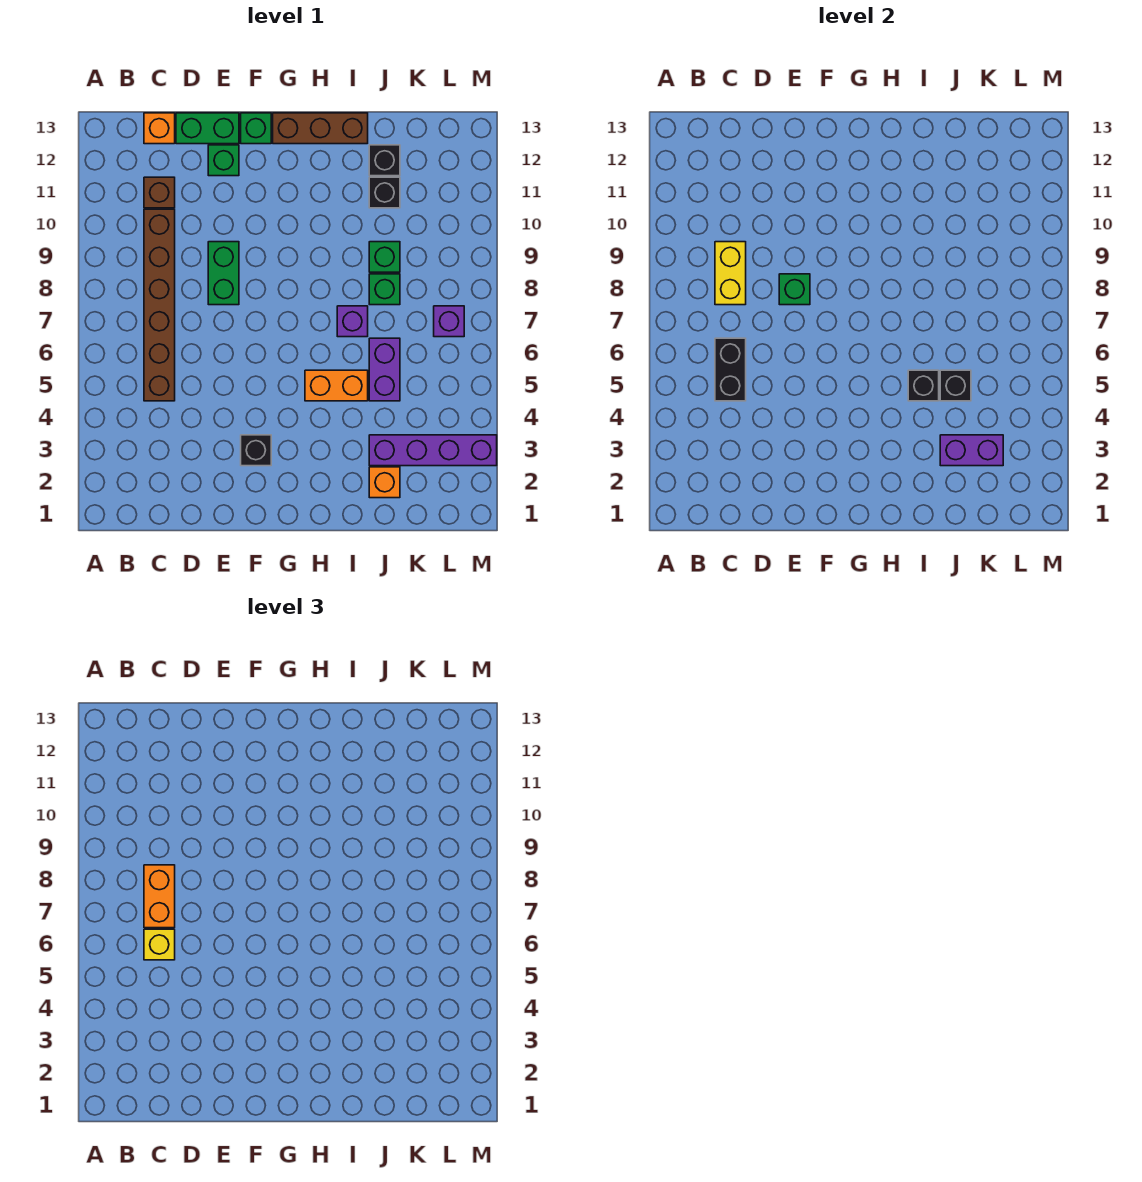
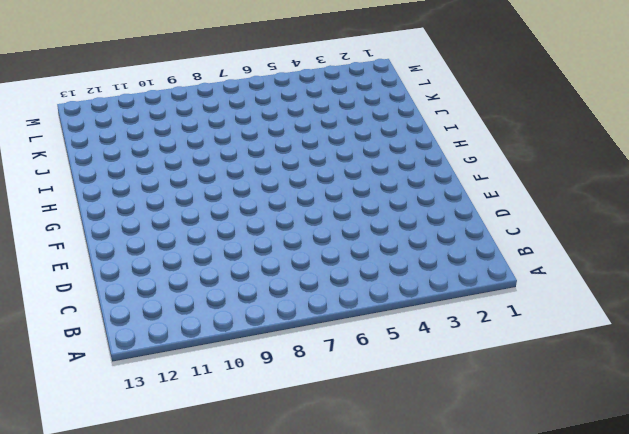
none -> brown brick C5:C10 level 1
none -> brown brick C11 level 1
none -> orange brick C13 level 1

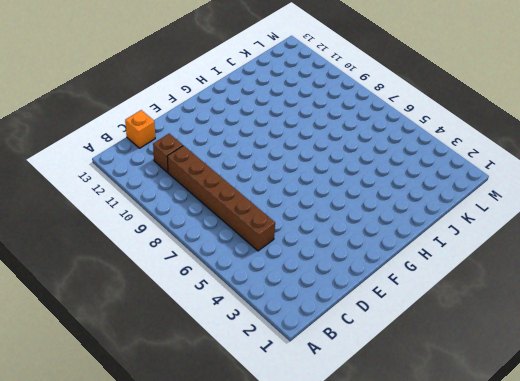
none -> green brick D13:E13 level 1
none -> green brick E8:E9 level 1
none -> green brick E12 level 1

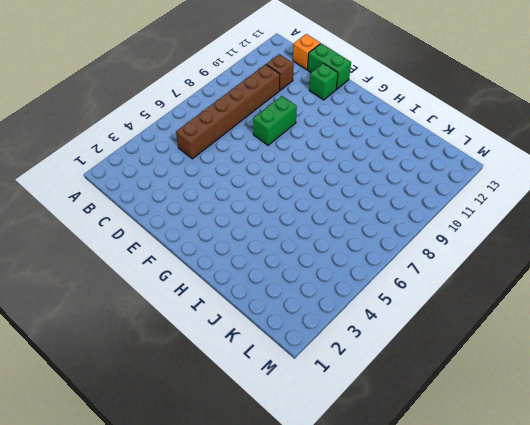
none -> black brick F3 level 1
none -> green brick F13 level 1
none -> brown brick G13:I13 level 1

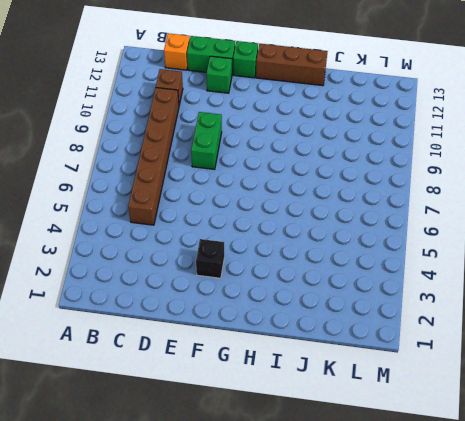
none -> orange brick H5:I5 level 1
none -> purple brick I7 level 1
none -> orange brick J2 level 1

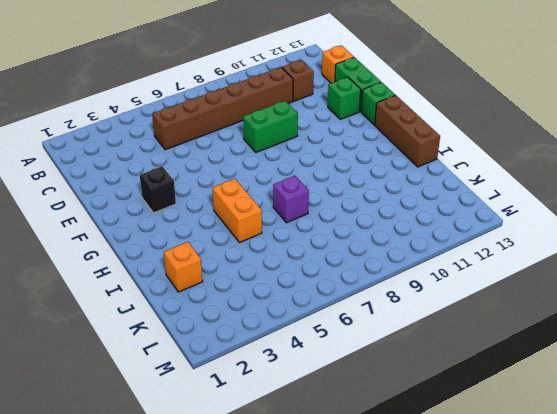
none -> purple brick J3:M3 level 1
none -> purple brick J5:J6 level 1
none -> green brick J8 level 1

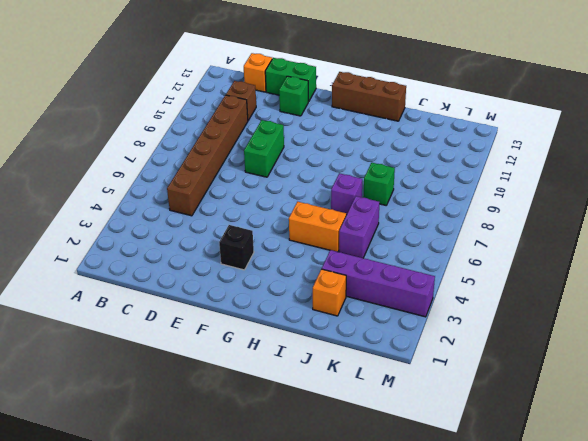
none -> green brick F13 level 1
none -> green brick J9 level 1
none -> black brick J11 level 1

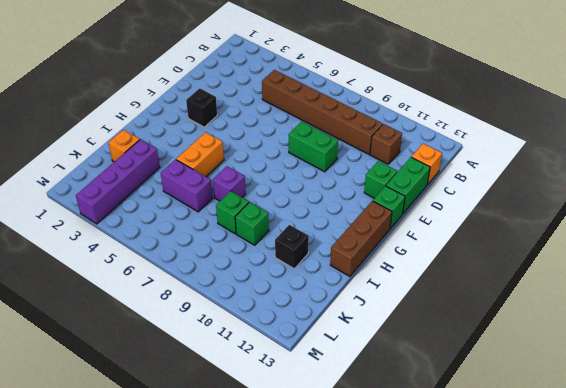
none -> black brick J12 level 1
none -> purple brick L7 level 1
none -> black brick C5:C6 level 2

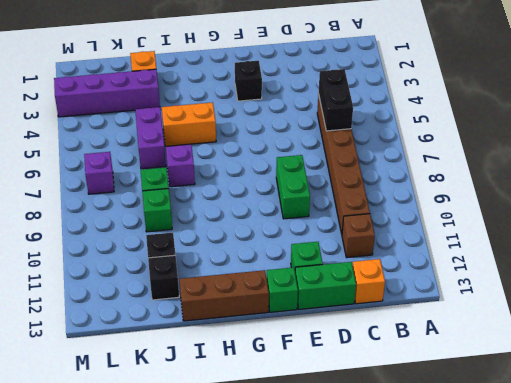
none -> yellow brick C8:C9 level 2
none -> green brick E8 level 2
none -> black brick I5 level 2

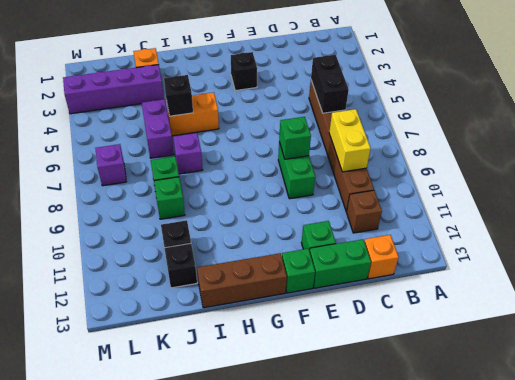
none -> purple brick J3:K3 level 2
none -> black brick J5 level 2
none -> yellow brick C6 level 3

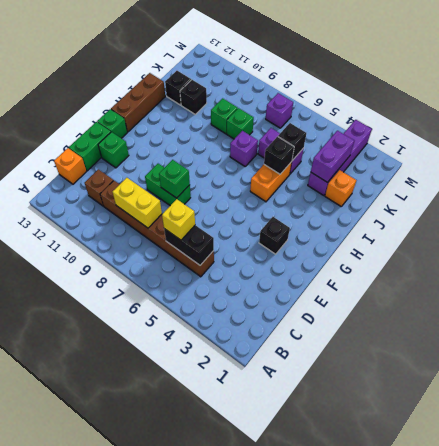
none -> orange brick C7:C8 level 3

